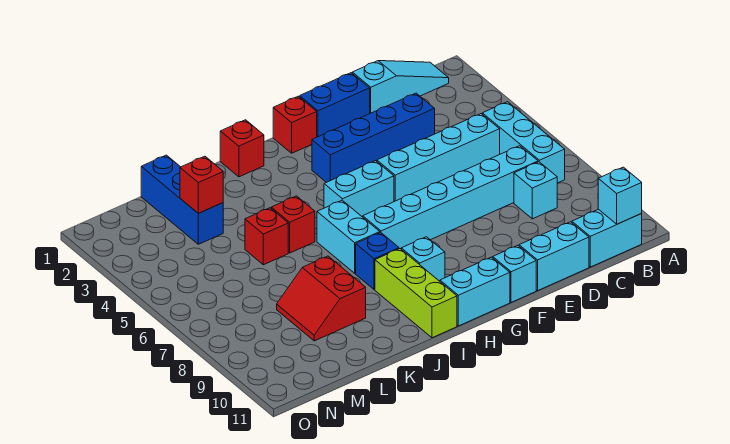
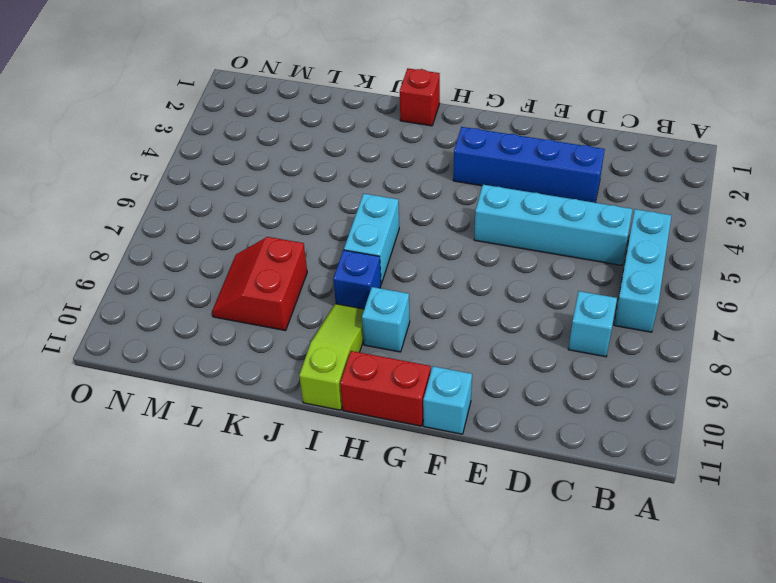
red brick G11:H11 level 1 -> cyan brick G11:H11 level 1
lime slope I9:I11 level 1 top 11 -> lime brick I9:I11 level 1
none -> cyan slope B1:D1 level 1 top D
none -> cyan brick B11:C11 level 1
none -> cyan brick C7:H7 level 1

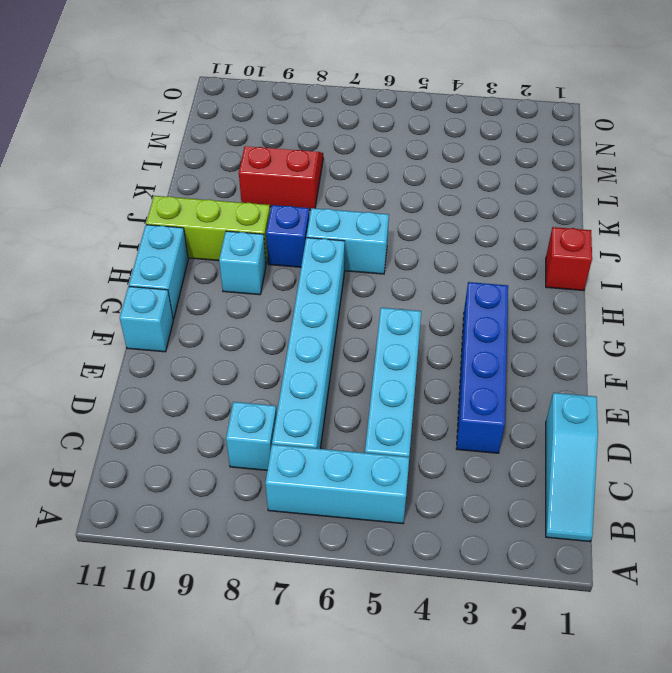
none -> cyan brick B11:C11 level 1
none -> cyan brick D11:E11 level 1
none -> blue brick E1:F1 level 1

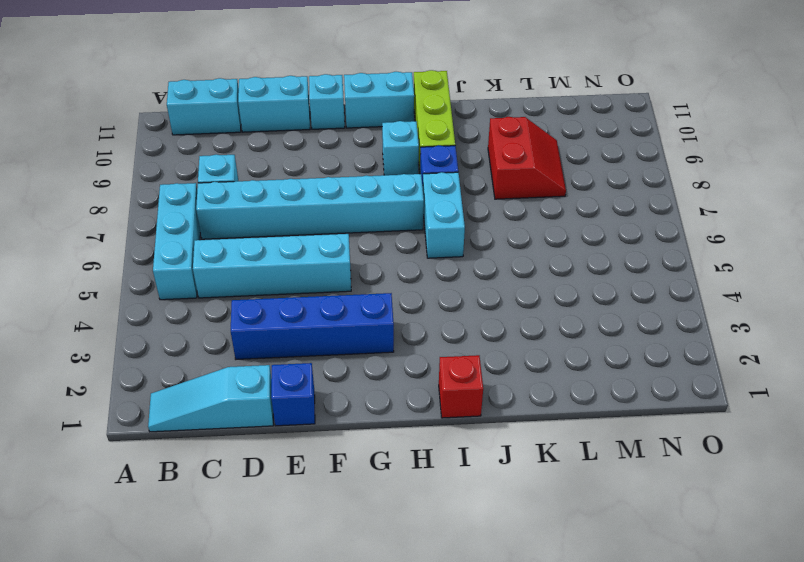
blue brick E1 level 1 -> blue brick E1:F1 level 1
none -> red brick G1 level 1
none -> cyan brick G5:H5 level 1
none -> red brick J5 level 1

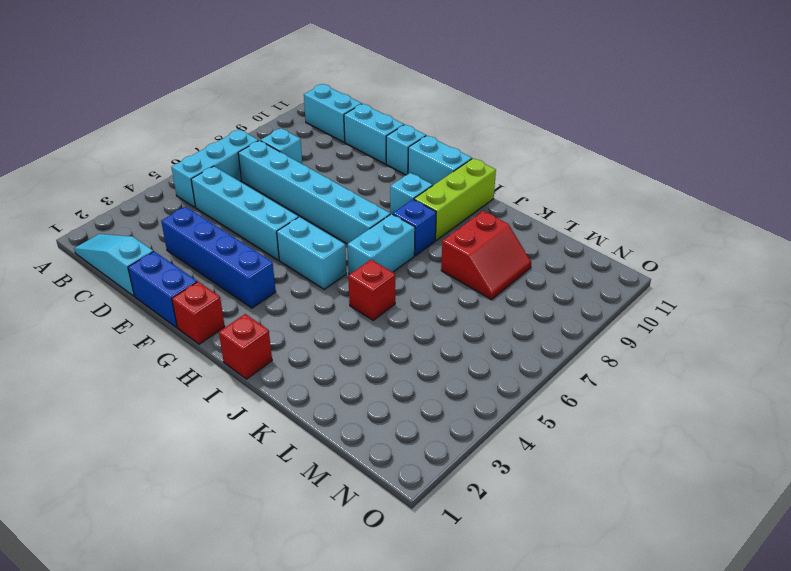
none -> red brick K5 level 1
none -> blue brick L1:L3 level 1
none -> cyan brick B11 level 2

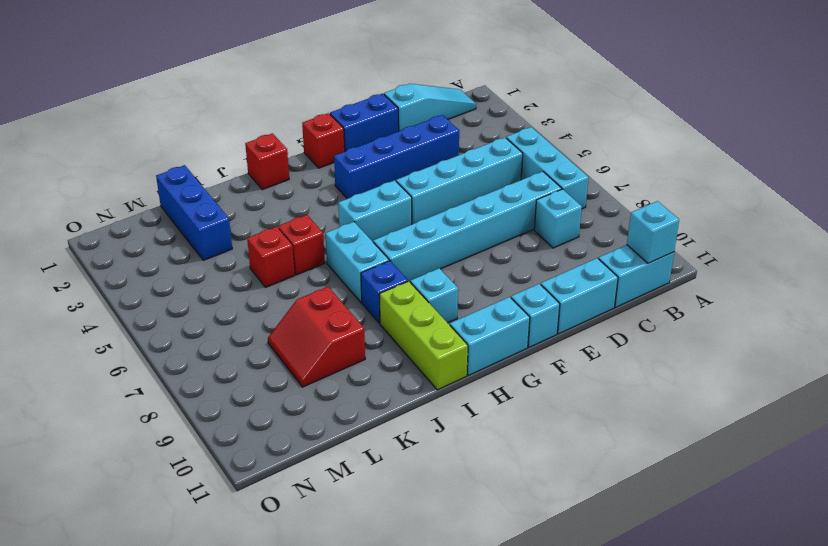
none -> red brick L3 level 2

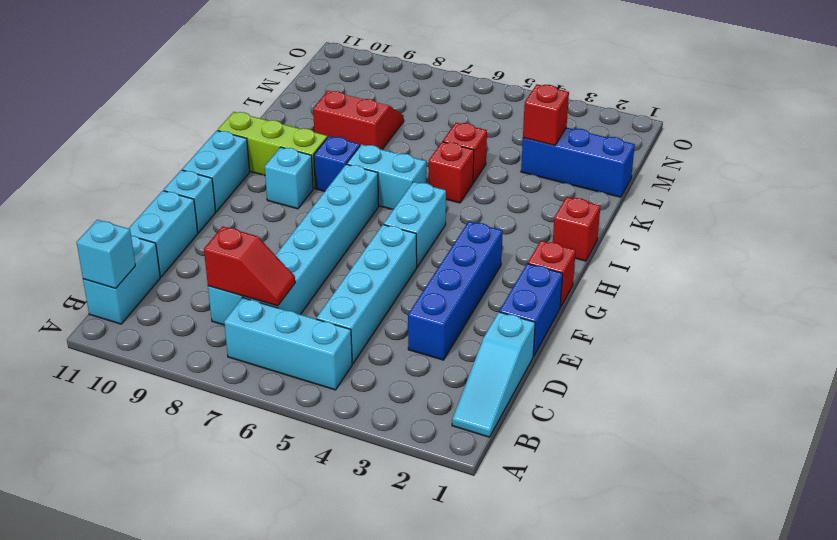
red slope C7:C8 level 2 top 8 -> none

